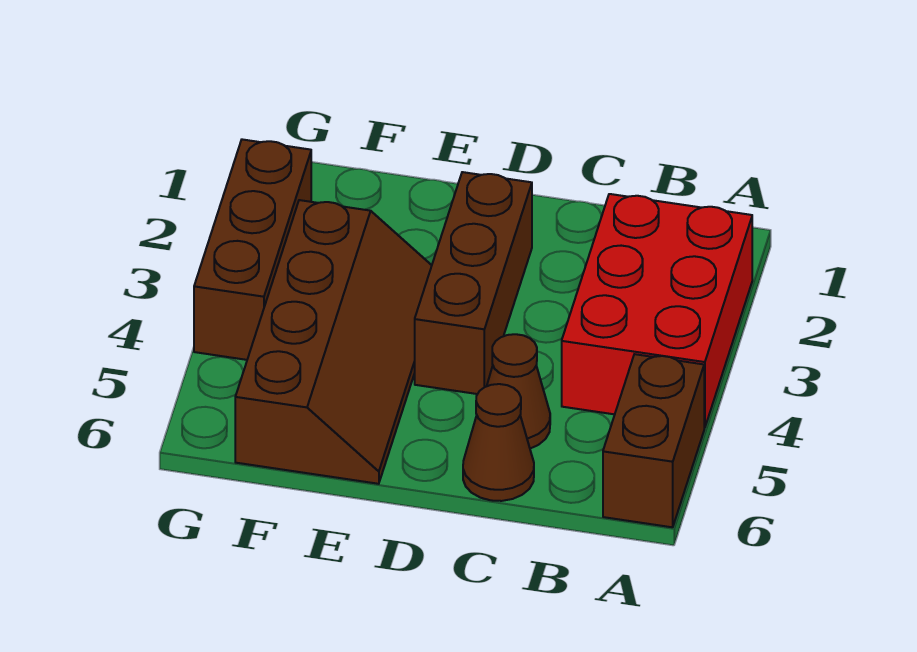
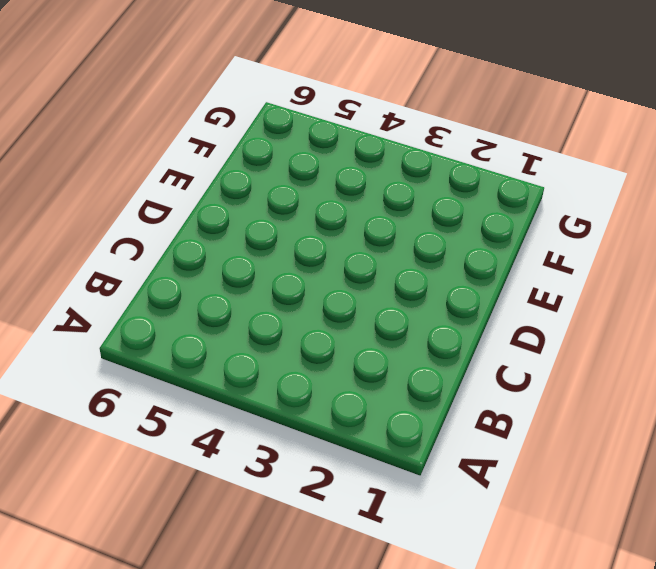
none -> red brick A2:B4 level 1
none -> brown brick A5:A6 level 1

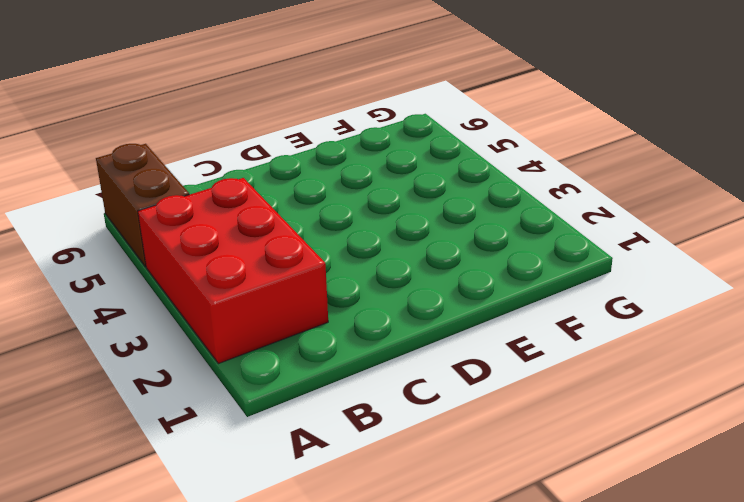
none -> brown cone C5 level 1
none -> brown cone C6 level 1

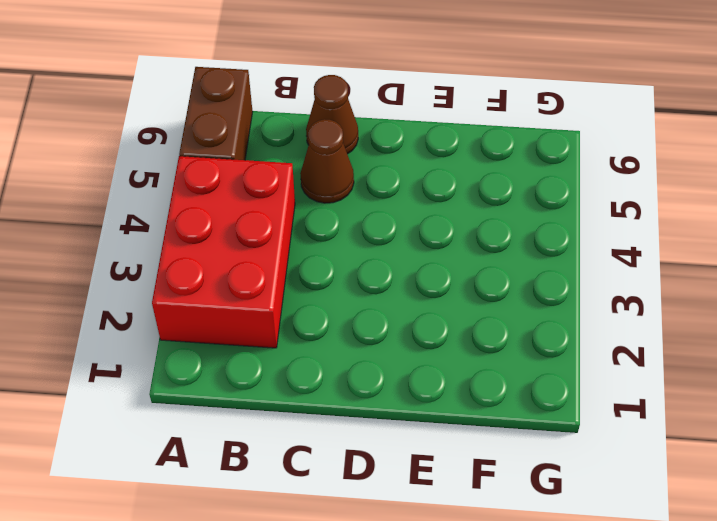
none -> brown brick D2:D4 level 1
none -> brown slope E3:F6 level 1 top F

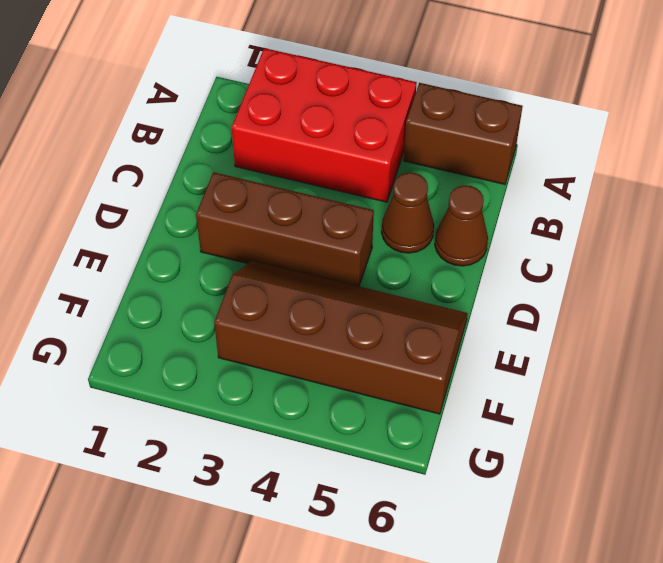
none -> brown brick G2:G4 level 1

